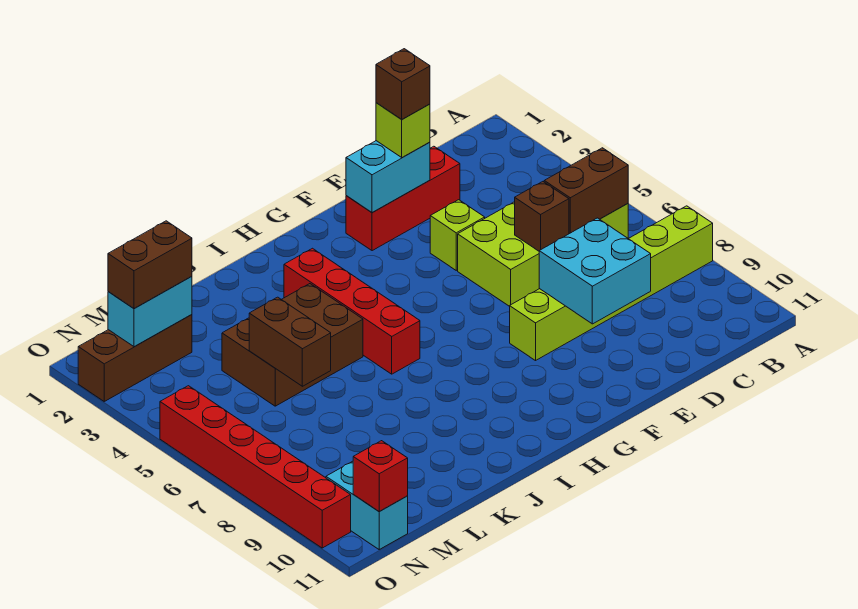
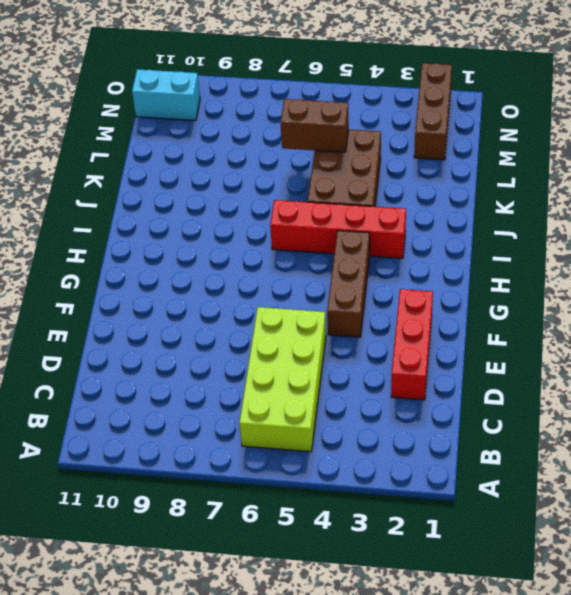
brown brick F4:H4 level 1 -> none
none -> lime brick A8:F8 level 1
none -> lime brick E4 level 1
none -> red brick O5:O10 level 1

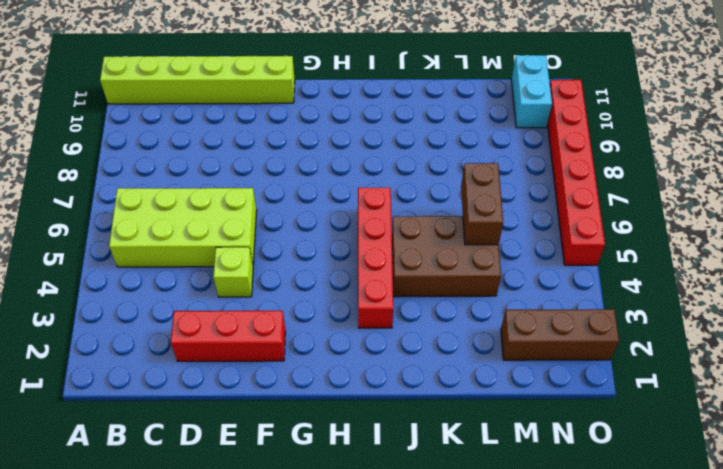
lime brick A11:F11 level 1 -> lime brick A8:F8 level 1
none -> brown brick B6:C6 level 2
none -> brown brick D6 level 2
none -> cyan brick D8:E9 level 2

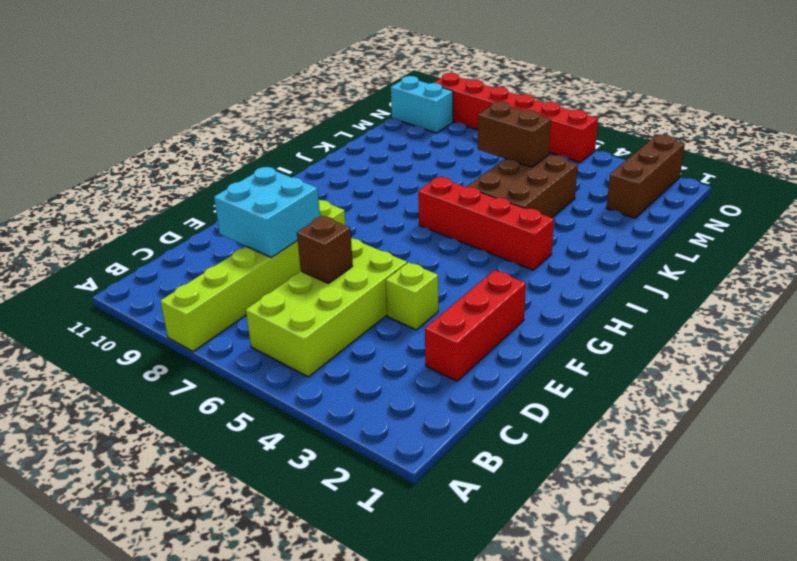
none -> brown brick B6:C6 level 2
none -> cyan brick E2:F2 level 2
none -> cyan brick M2:N2 level 2

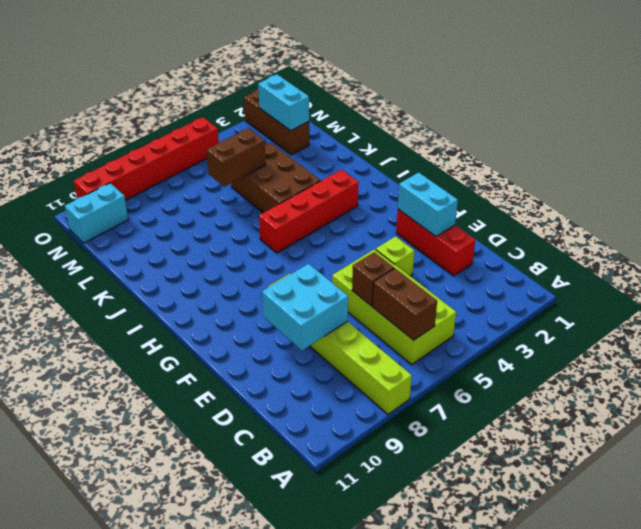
none -> red brick N11 level 2
none -> lime brick E2 level 3
none -> brown brick M2:N2 level 3

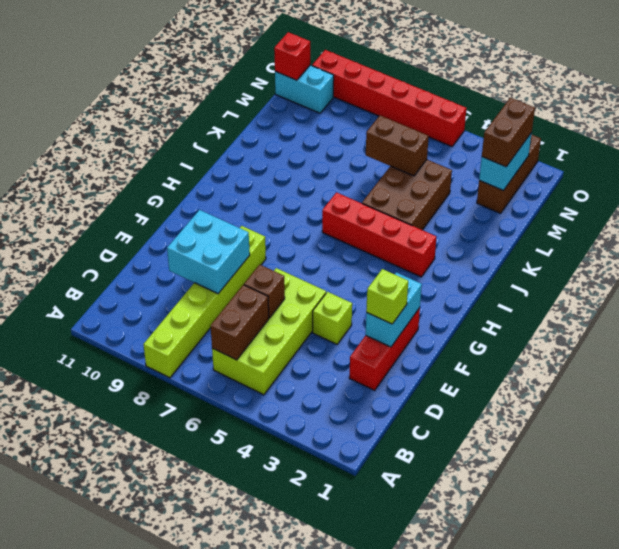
none -> brown brick E2 level 4

